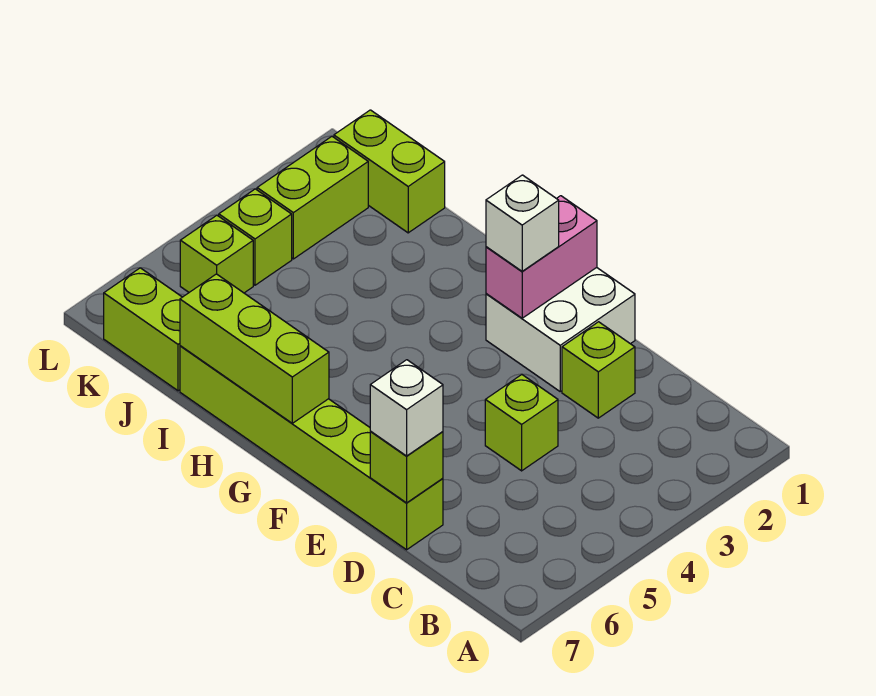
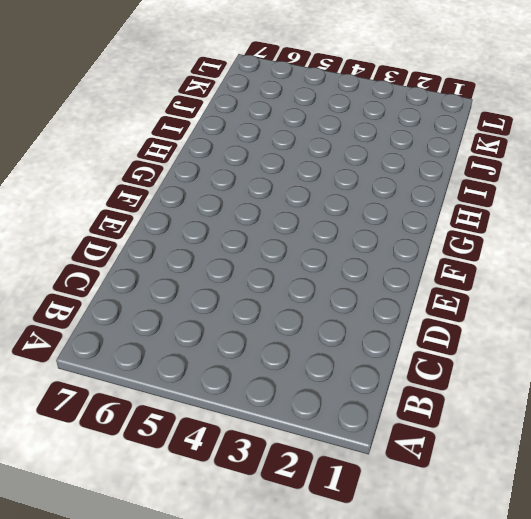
none -> lime brick D2 level 1
none -> lime brick D4 level 1
none -> lime brick D7:I7 level 1

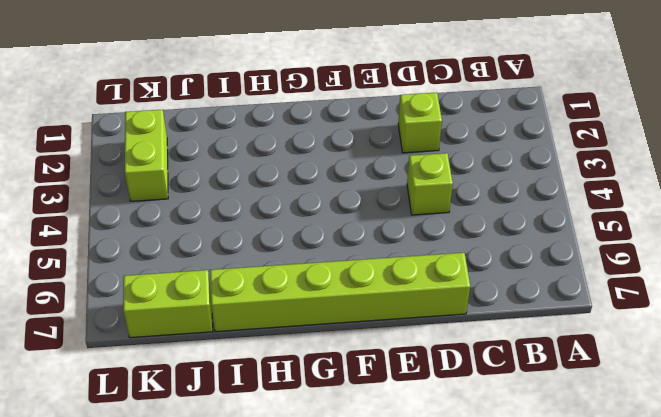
none -> white brick E1:F2 level 1
none -> lime brick J1:K1 level 1
none -> lime brick K4 level 1

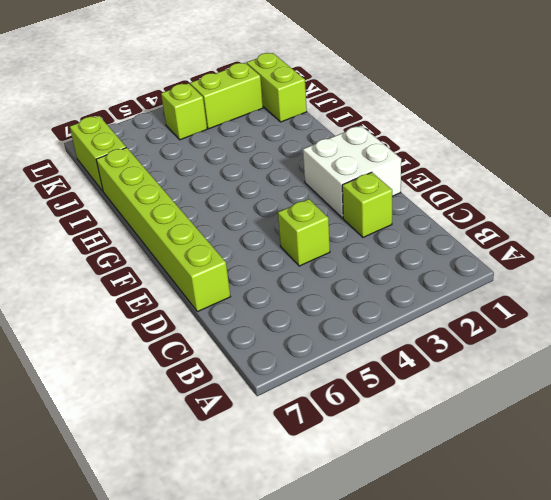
none -> lime brick K5 level 1
none -> lime brick D7 level 2
none -> pink brick F1:F2 level 2

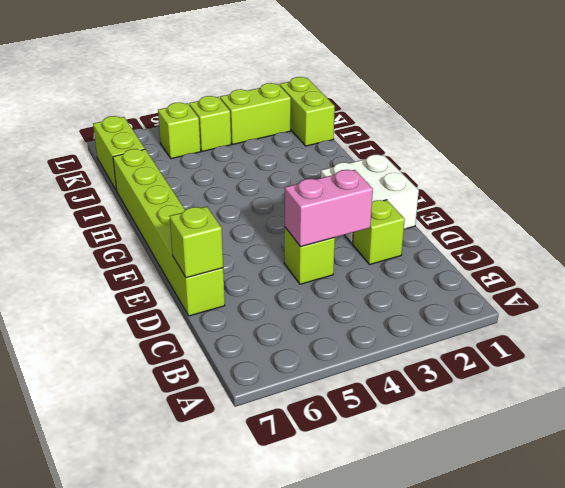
pink brick D3:D4 level 2 -> pink brick F1:F2 level 2
none -> lime brick G7:I7 level 2
none -> white brick D7 level 3
none -> white brick F2 level 3

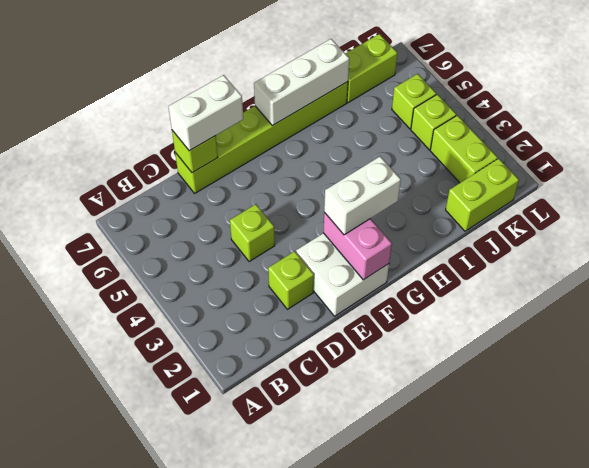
white brick D7:E7 level 3 -> white brick D7 level 3
white brick F2:G2 level 3 -> white brick F2 level 3
white brick G7:I7 level 2 -> lime brick G7:I7 level 2

